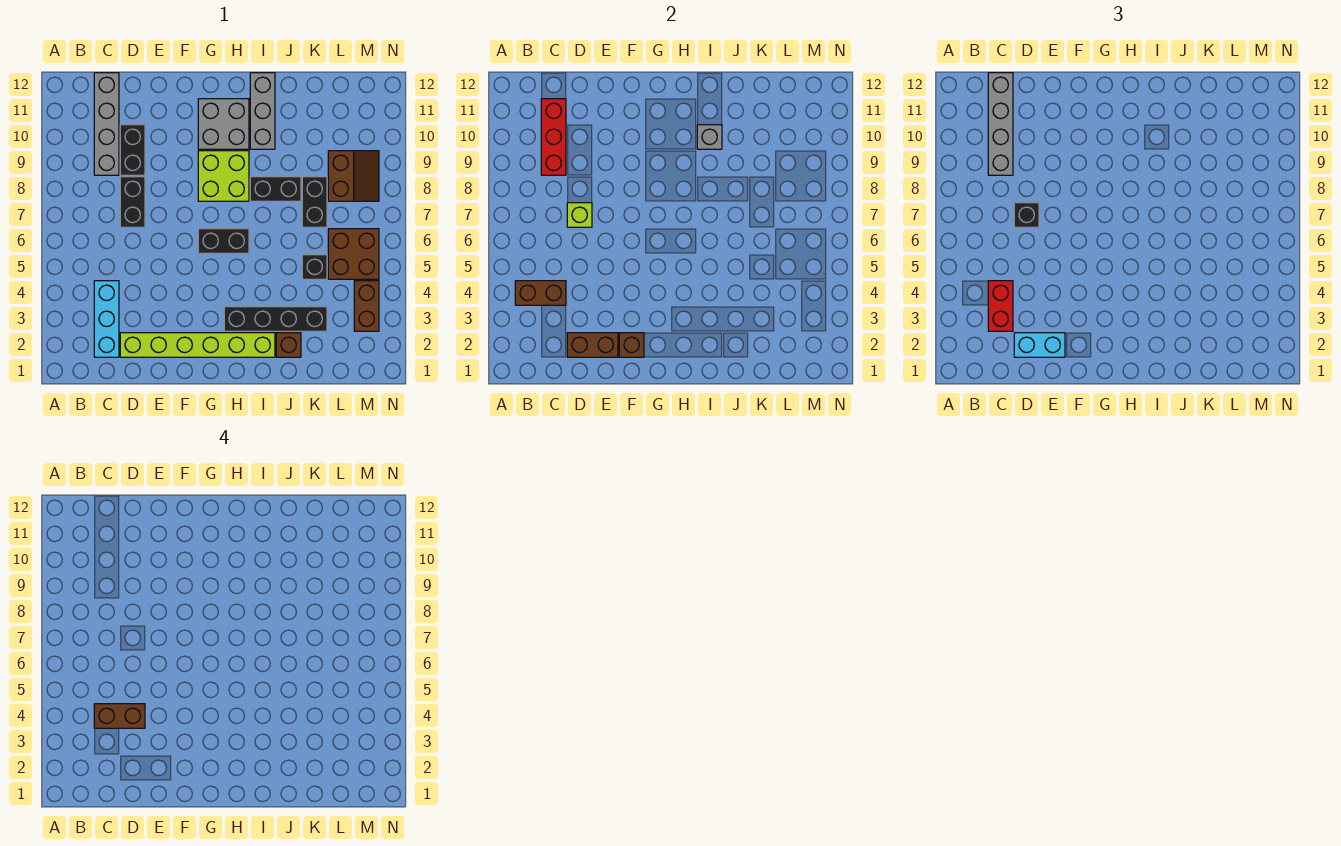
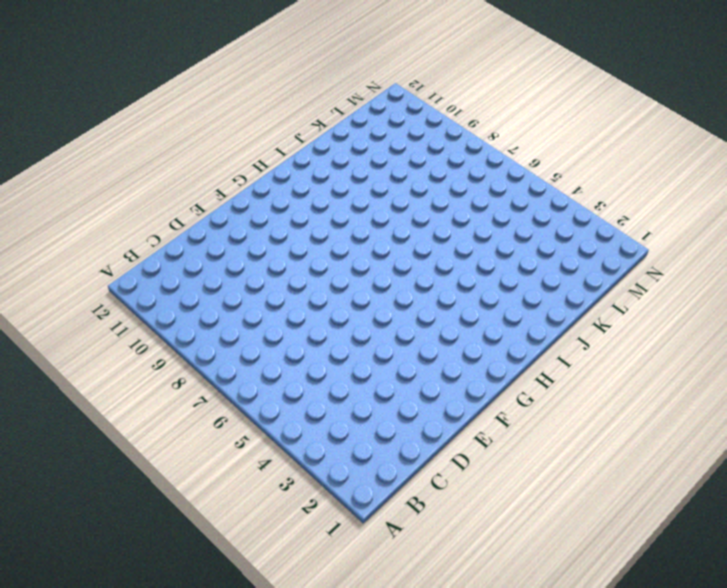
none -> cyan brick C2:C4 level 1
none -> grey brick C9:C12 level 1
none -> lime brick D2:I2 level 1

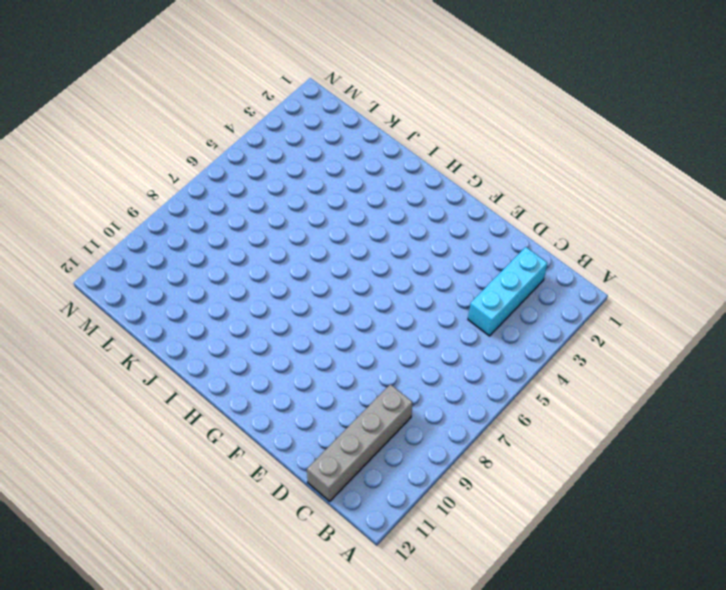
none -> lime brick D2:I2 level 1
none -> black brick D7:D8 level 1
none -> black brick D9:D10 level 1

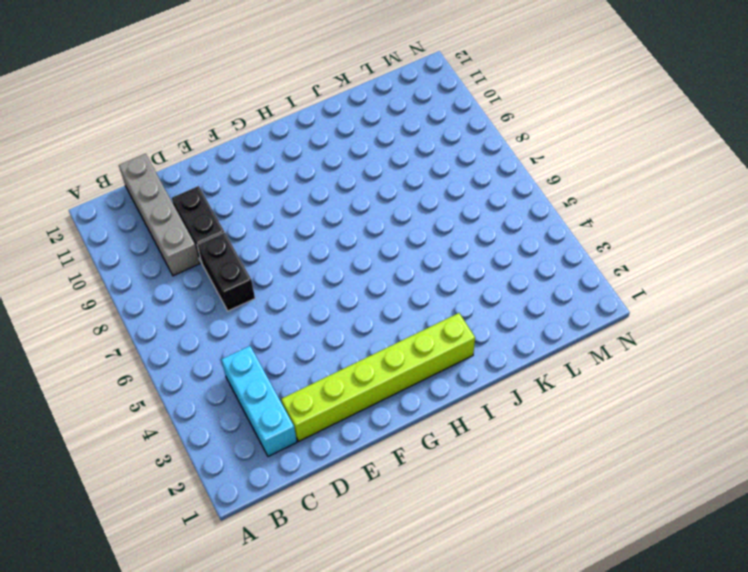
none -> black brick G6:H6 level 1
none -> lime brick G8:H9 level 1
none -> grey brick G10:H11 level 1

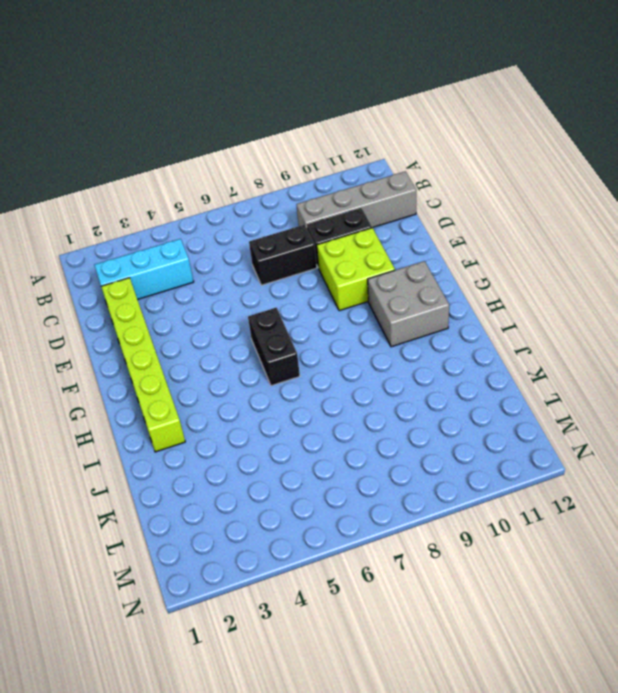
lime brick E9:F10 level 1 -> lime brick G8:H9 level 1
none -> black brick H3:K3 level 1
none -> black brick I8:J8 level 1
none -> grey brick I10:I12 level 1

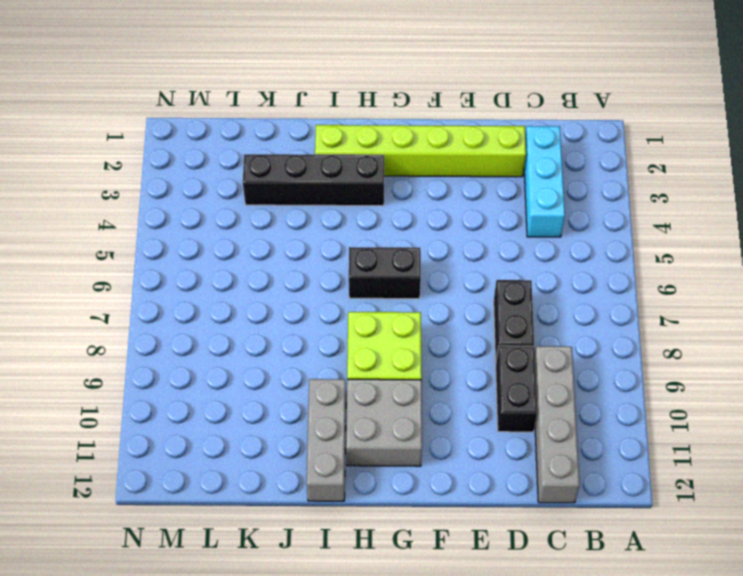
none -> black brick I8:J8 level 1
none -> brown brick J2 level 1
none -> black brick K5 level 1

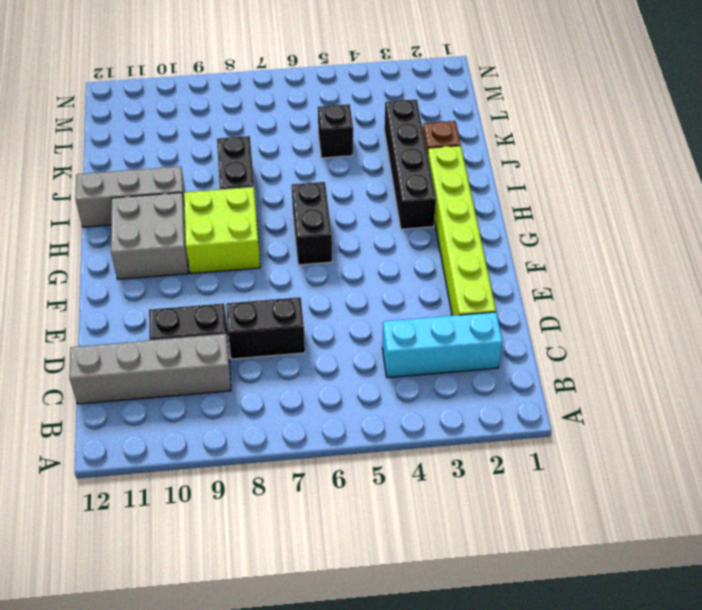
none -> black brick K7:K8 level 1
none -> brown brick L5:M6 level 1
none -> brown slope L8:M9 level 1 top L

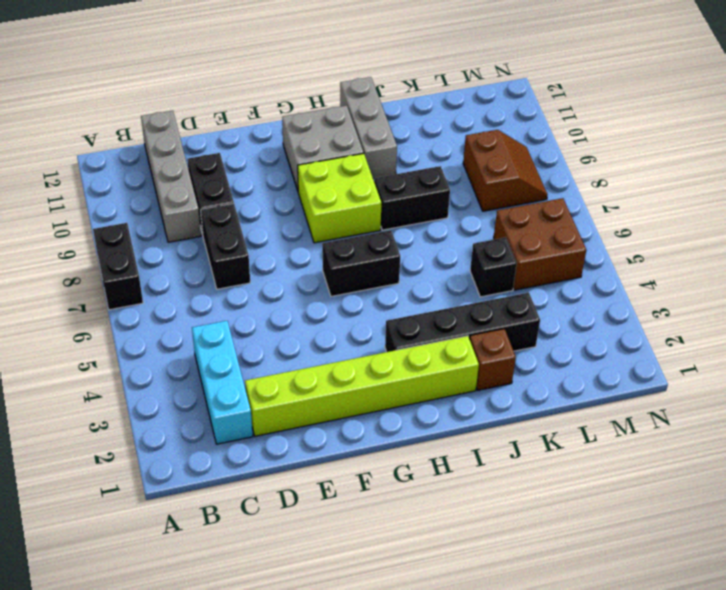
black brick A7:A8 level 1 -> black brick K7:K8 level 1
none -> brown brick M3:M4 level 1
none -> brown brick B4:C4 level 2
none -> red brick C9:C11 level 2

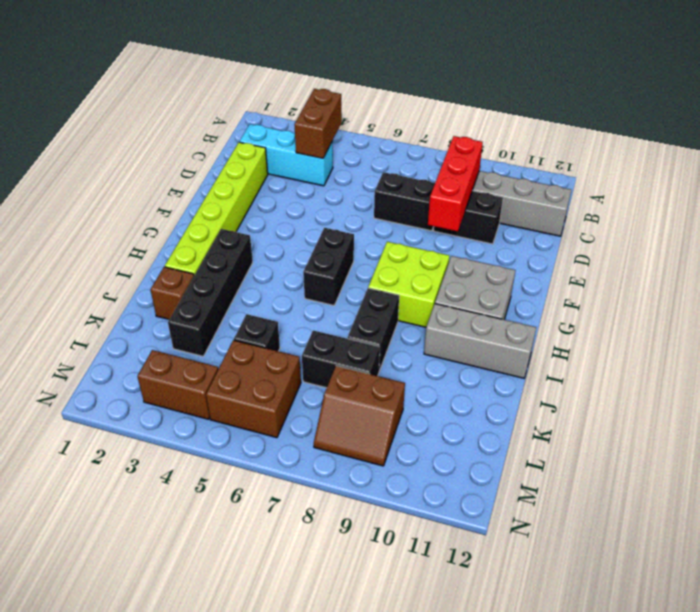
red brick C9:E9 level 2 -> red brick C9:C11 level 2
none -> brown brick D2:E2 level 2
none -> lime brick D7 level 2
none -> brown brick F2 level 2

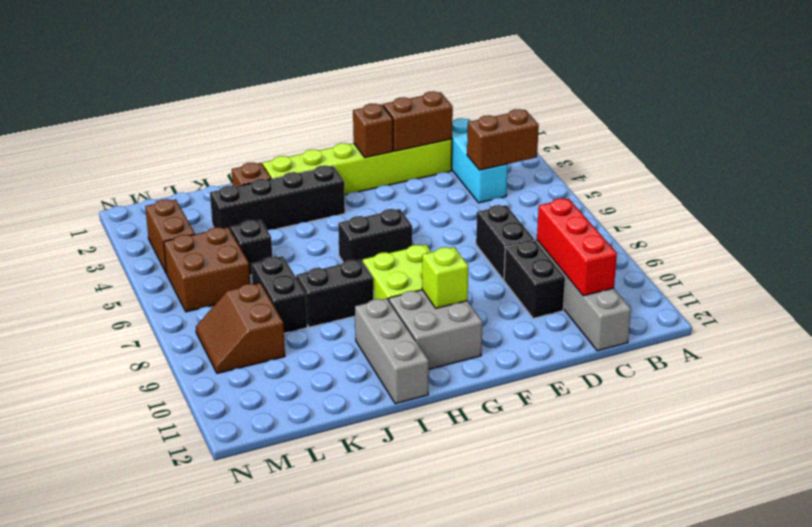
lime brick G10 level 2 -> lime brick D7 level 2
none -> grey brick I10 level 2
none -> red brick C3:C4 level 3
none -> grey brick C9:C12 level 3

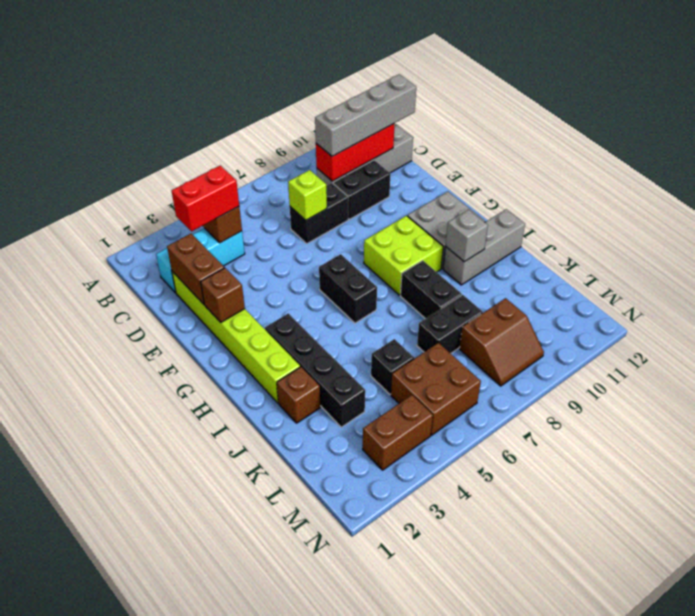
none -> cyan brick D2:E2 level 3
none -> black brick D7 level 3
none -> brown brick C4:D4 level 4

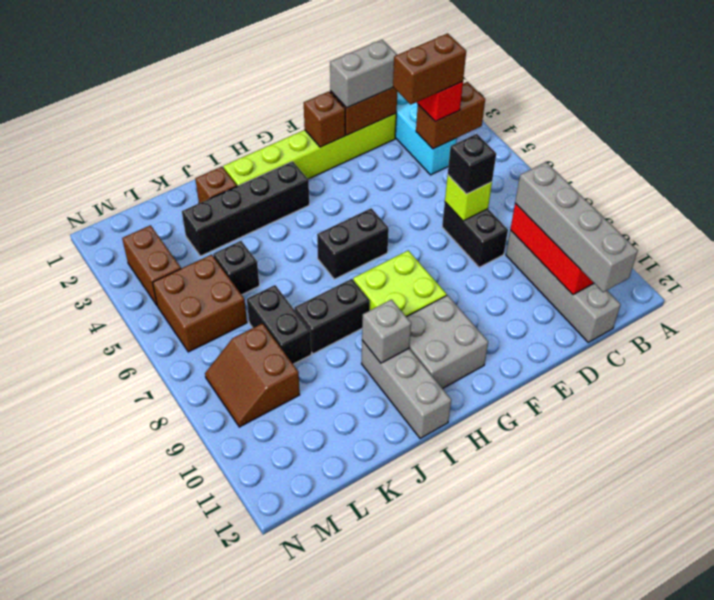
grey brick D2:E2 level 3 -> cyan brick D2:E2 level 3
none -> black brick D9:D10 level 1

